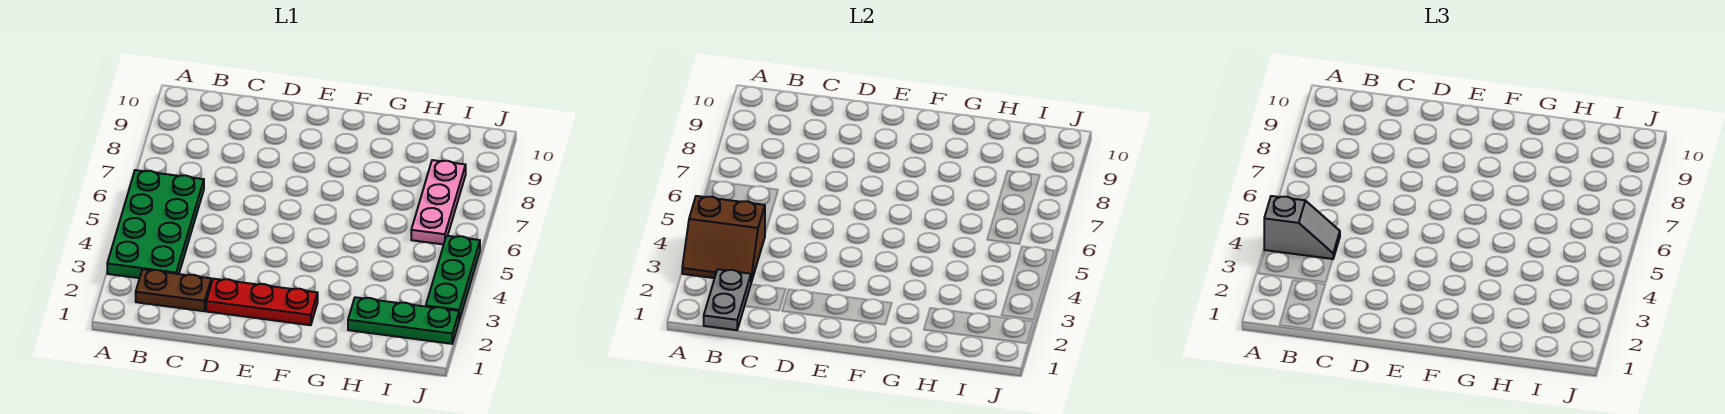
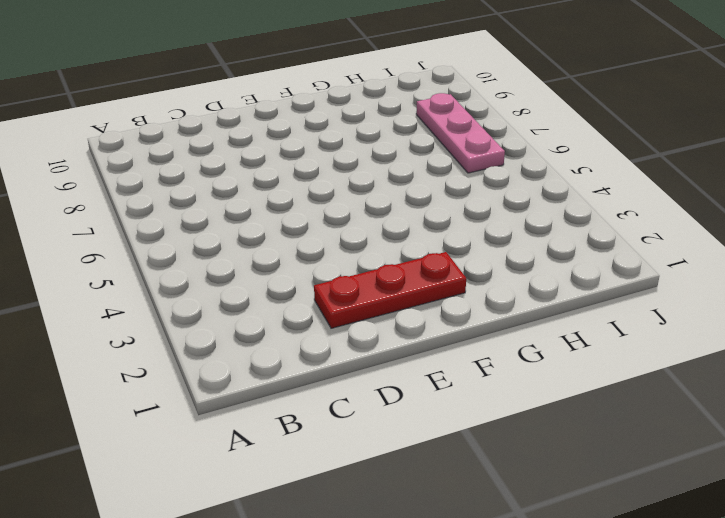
none -> green plate A3:B6 level 1
none -> brown plate B2:C2 level 1

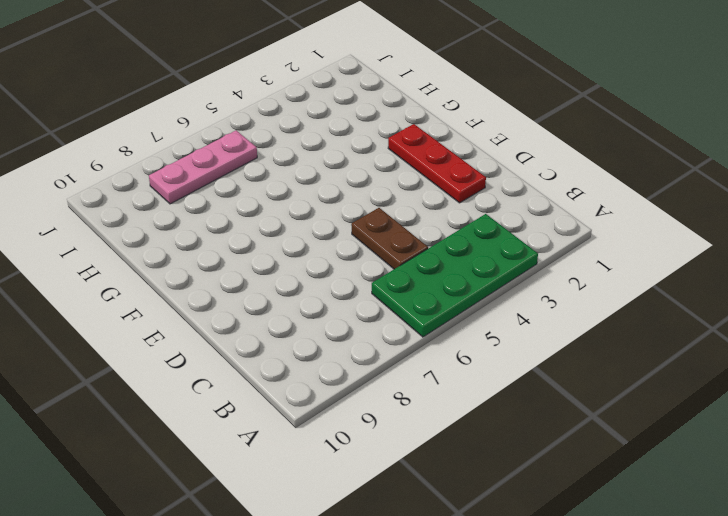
brown plate C5:D5 level 1 -> brown plate B2:C2 level 1
none -> green plate H2:J2 level 1
none -> green plate J3:J5 level 1

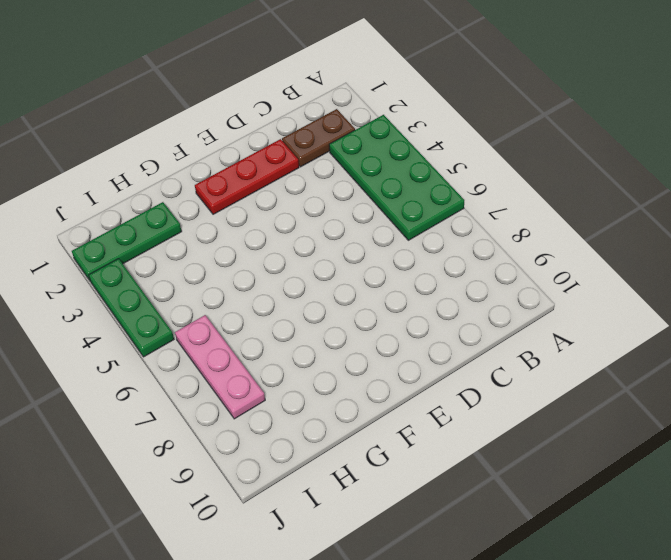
none -> brown slope A3:B4 level 2 top 4
none -> grey plate B1:B2 level 2

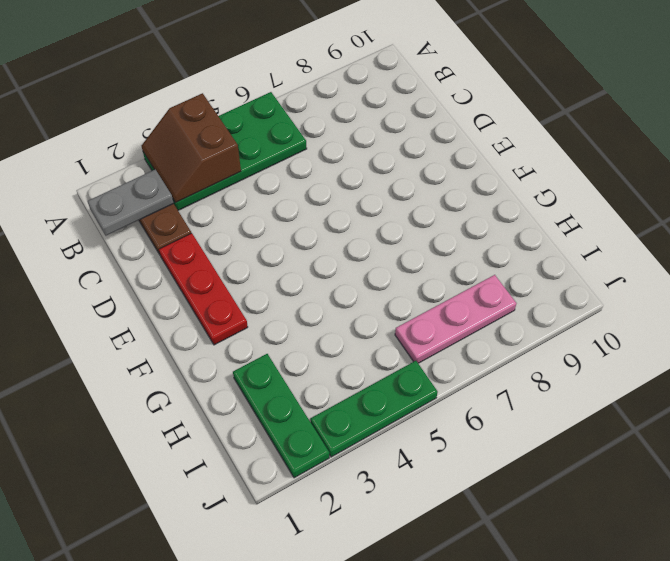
none -> grey slope A4:B4 level 3 top A

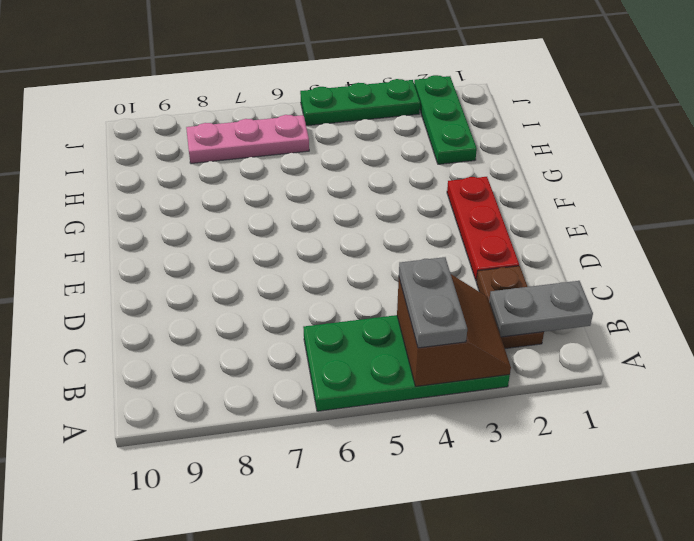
grey plate A4:B4 level 3 -> grey slope A4:B4 level 3 top A

